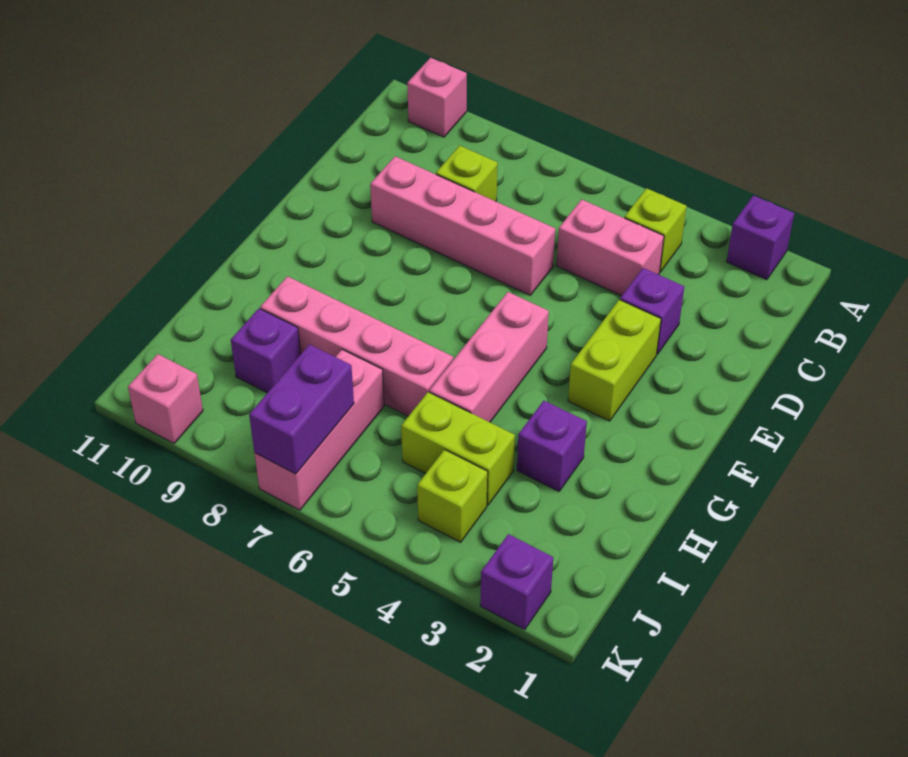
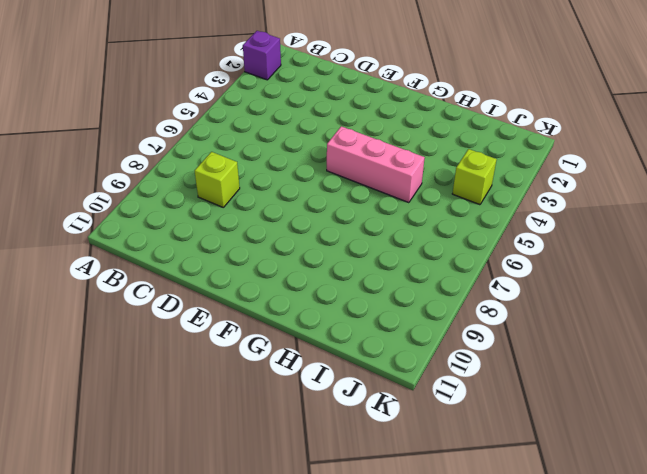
none -> pink brick A10 level 1
none -> lime brick B4 level 1
none -> pink brick C4:C5 level 1

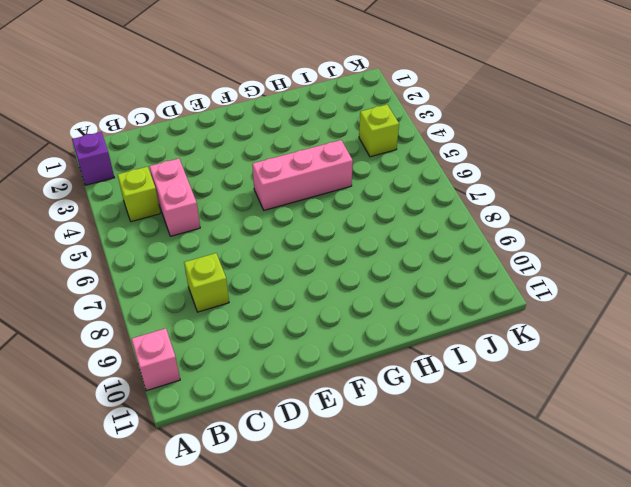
none -> purple brick D3 level 1
none -> pink brick D6:D9 level 1
none -> lime brick E3:F3 level 1

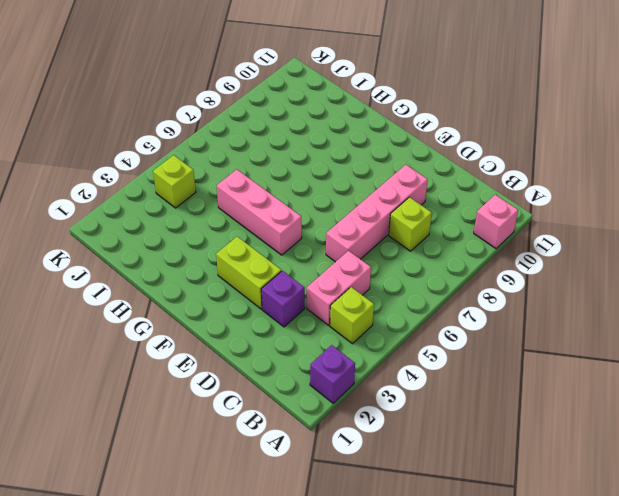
none -> purple brick H3 level 1
none -> pink brick H6:H9 level 1
none -> lime brick I4:I5 level 1

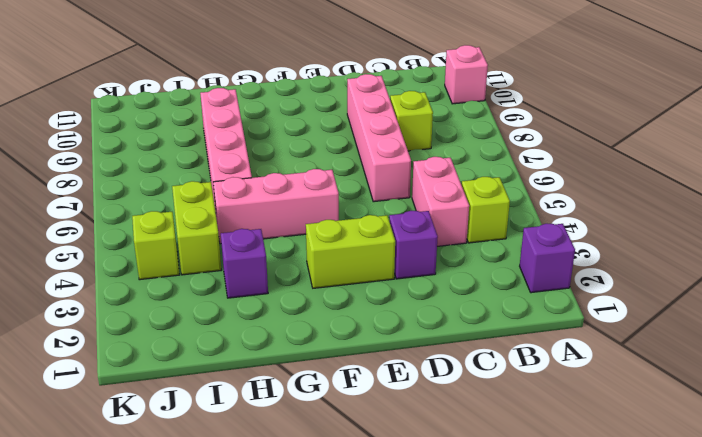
none -> pink brick I7:K7 level 1
none -> purple brick I9 level 1
none -> purple brick K2 level 1

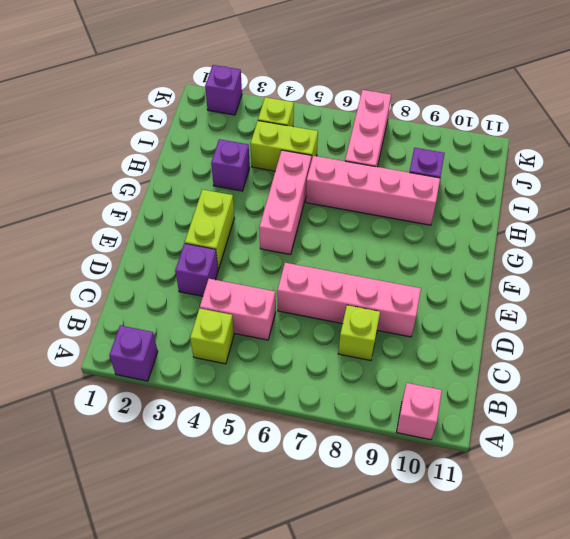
none -> pink brick K10 level 1
none -> purple brick J7:K7 level 2

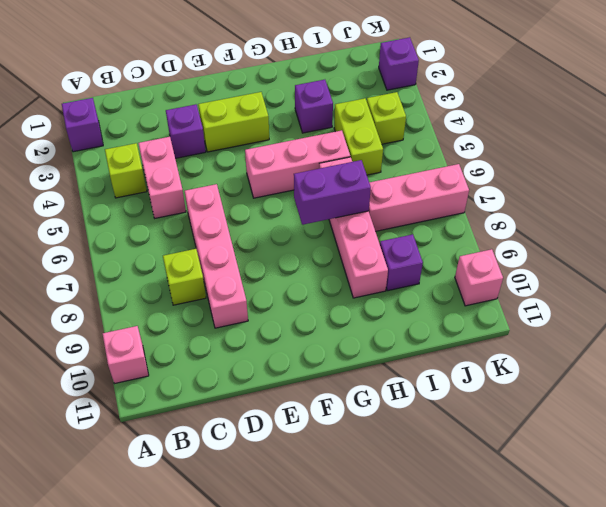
purple brick G7:H7 level 2 -> purple brick J7:K7 level 2

